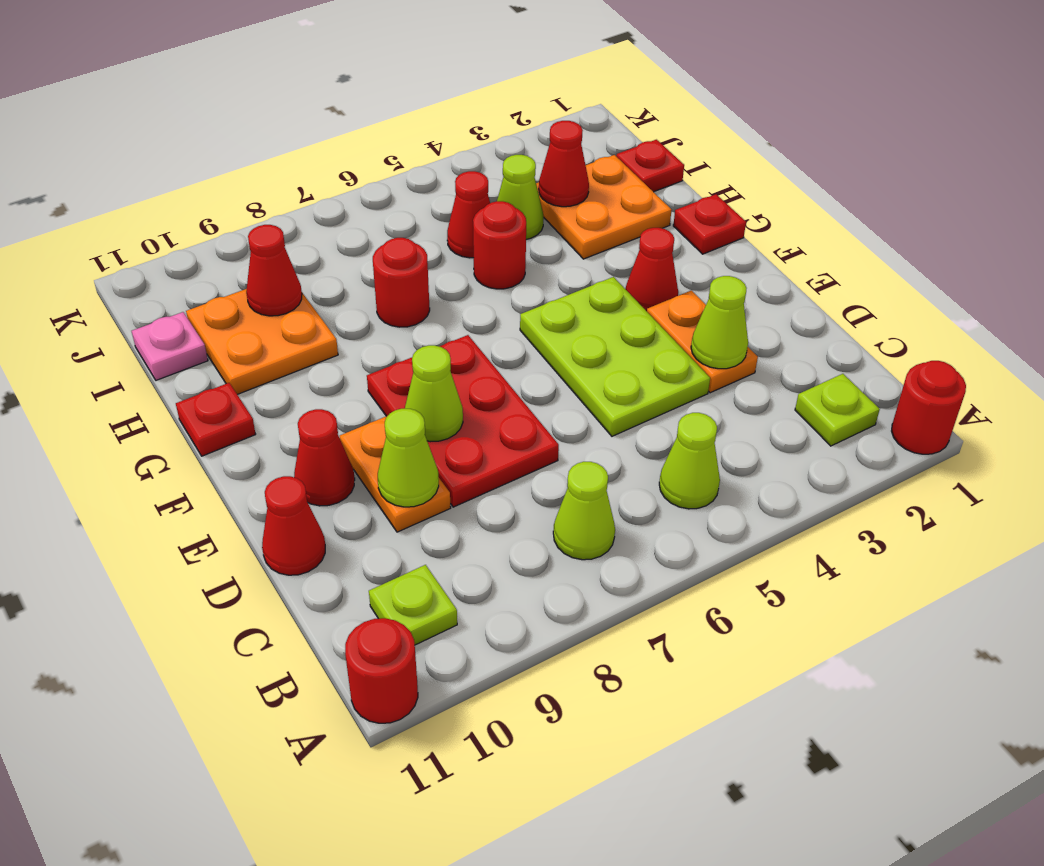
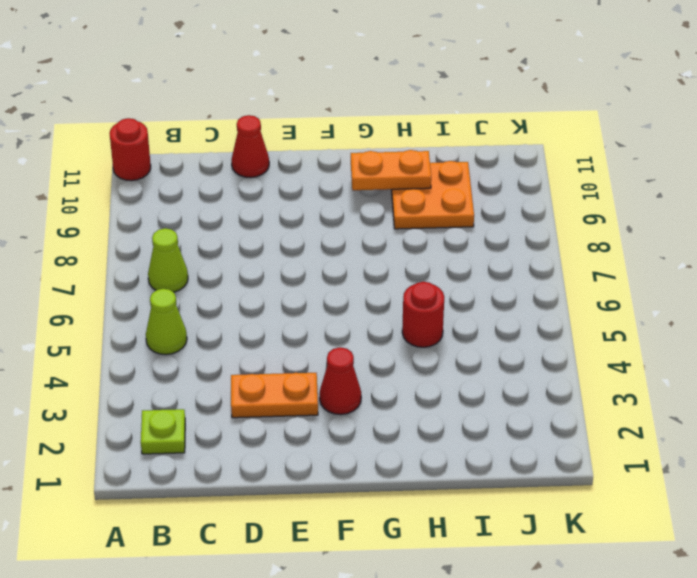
orange plate G10:H10 level 2 -> orange plate D9:E9 level 1
none -> red round brick A1 level 1
none -> lime plate B10 level 1
none -> lime plate D4:F5 level 1

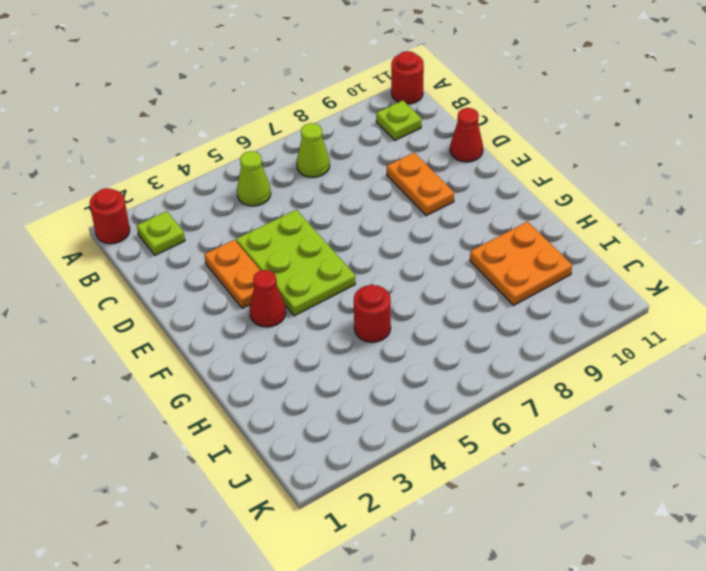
none -> red plate D7:F8 level 1
none -> red cone E10 level 1
none -> red plate G1 level 1

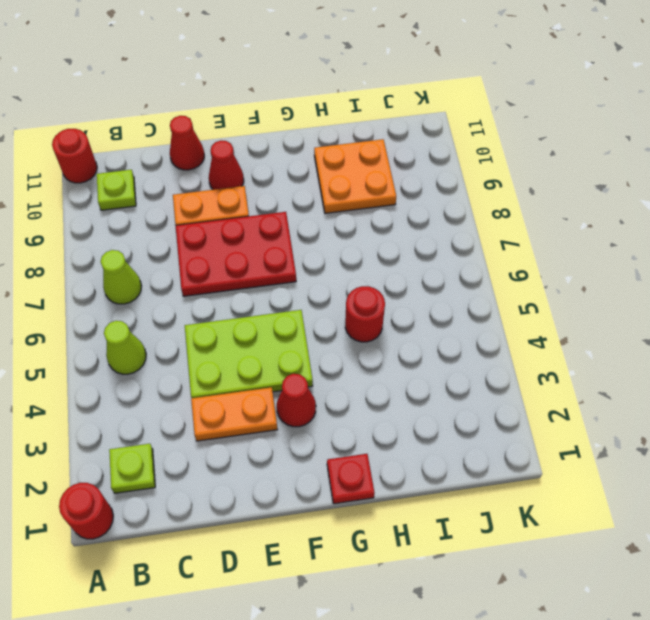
none -> red plate G11 level 1
none -> orange plate H2:I3 level 1
none -> red round brick H7 level 1

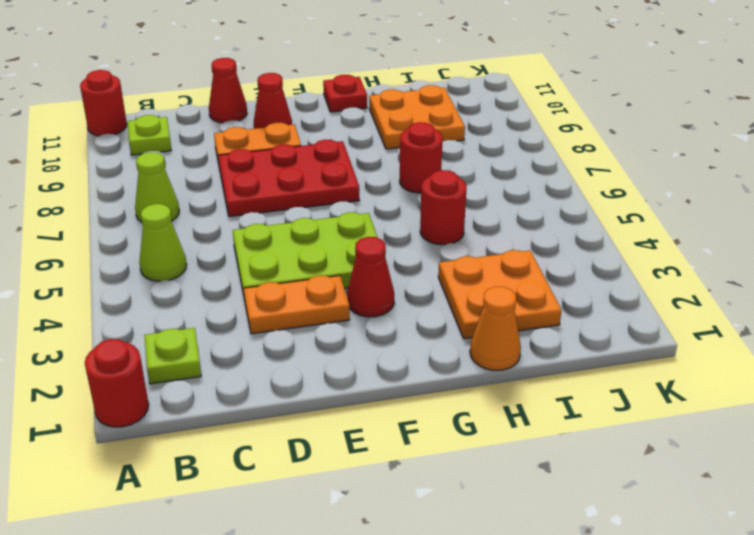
orange cone H1 level 1 -> none
none -> red plate G1 level 1
none -> red plate I1 level 1
none -> lime cone I4 level 1

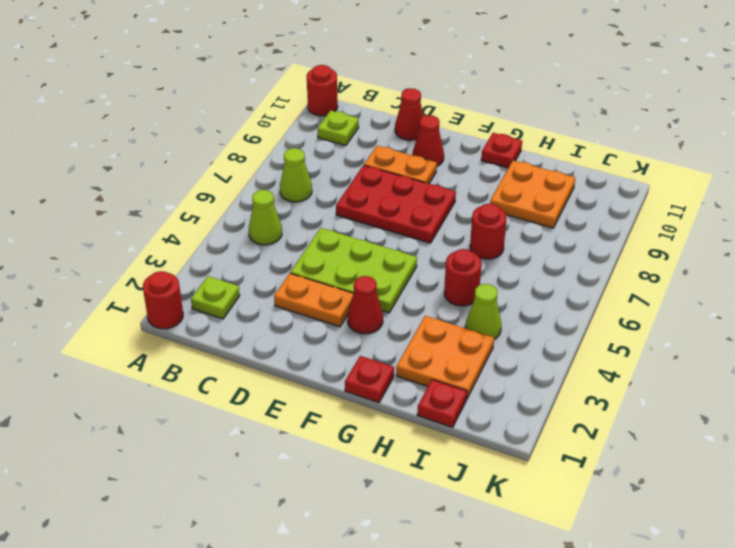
none -> red cone I5 level 1
none -> pink plate I11 level 1
none -> lime cone D3 level 2

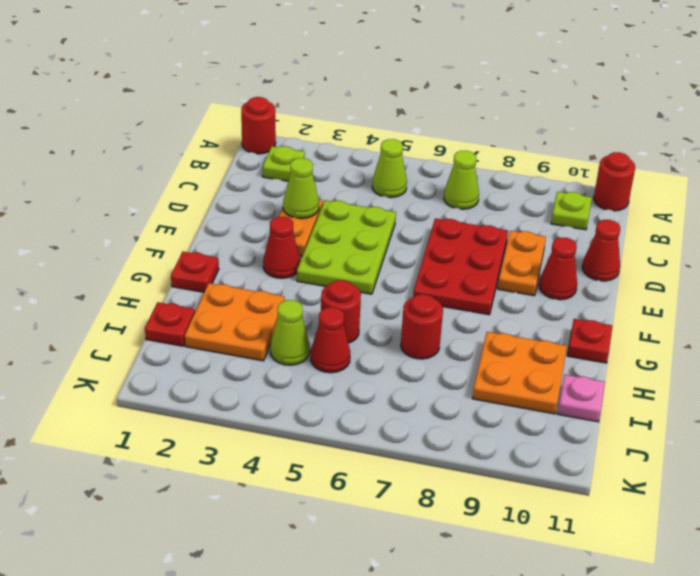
none -> lime cone D9 level 2
none -> lime cone E8 level 2
none -> red cone I3 level 2

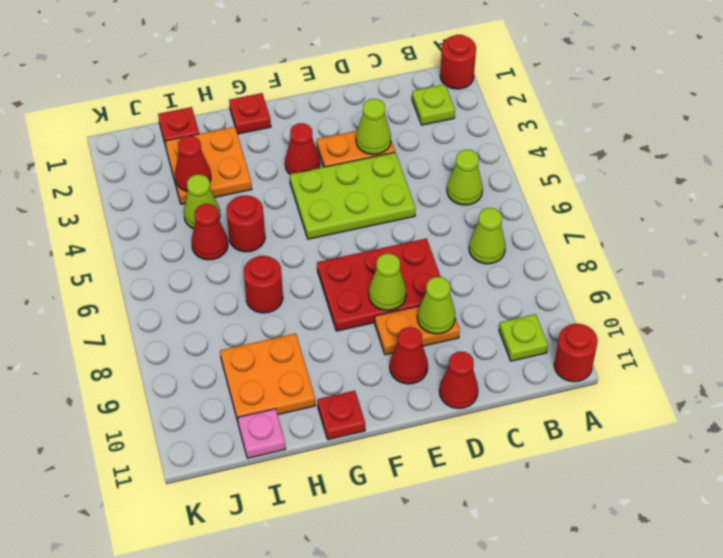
none -> red cone I9 level 2

